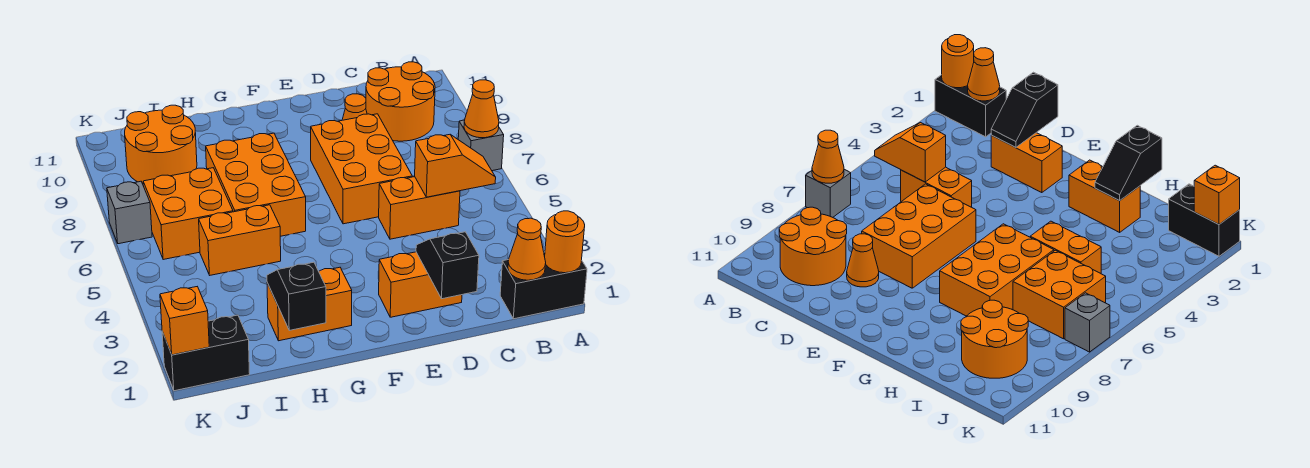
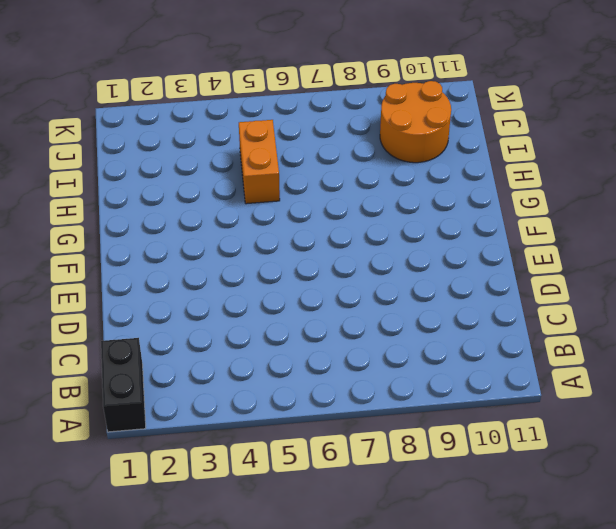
none -> grey brick A7 level 1
none -> orange round brick B9:C10 level 1
none -> orange brick C5:D5 level 1

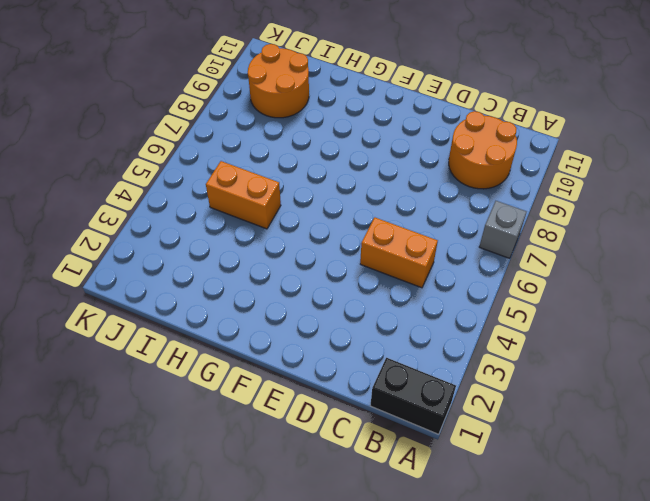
none -> orange brick D2:E2 level 1
none -> orange brick D6:E8 level 1
none -> orange cone D9 level 1

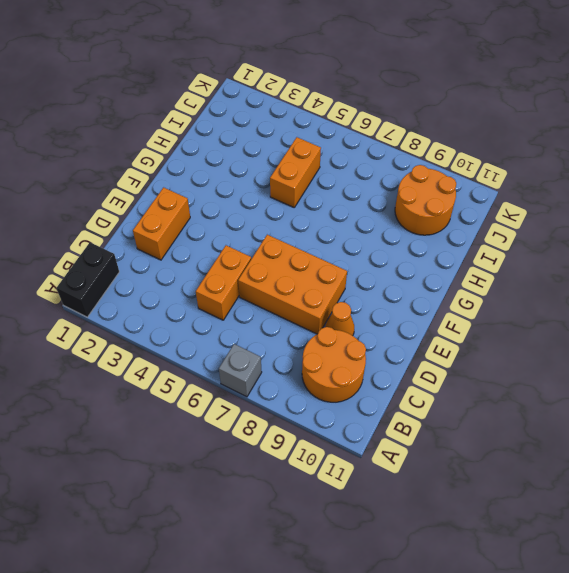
none -> orange brick G2:H2 level 1
none -> orange brick G6:H8 level 1
none -> orange brick I6:J7 level 1

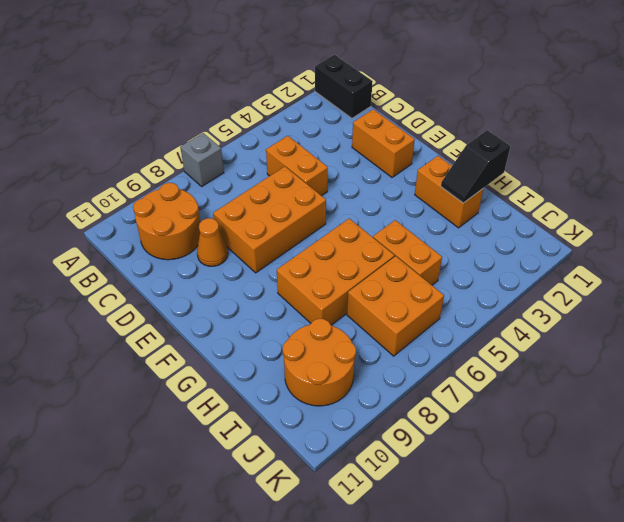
none -> black brick J1:K1 level 1
none -> grey brick K7 level 1
none -> orange round brick A1 level 2

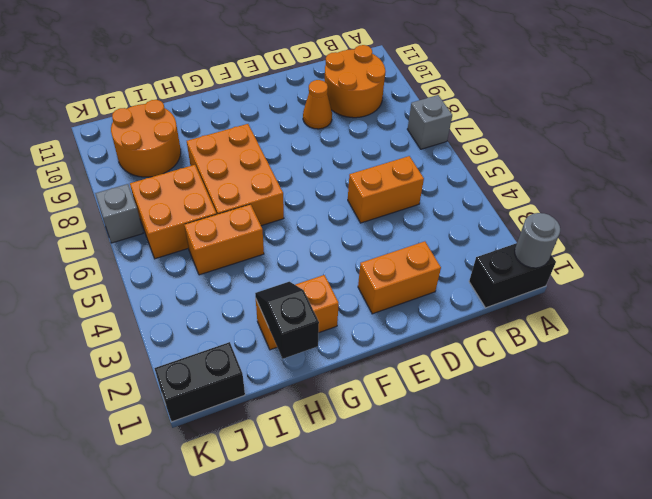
grey round brick A1 level 2 -> orange round brick A1 level 2
none -> orange brick D6:E8 level 1
none -> orange cone A7 level 2
none -> orange cone B1 level 2

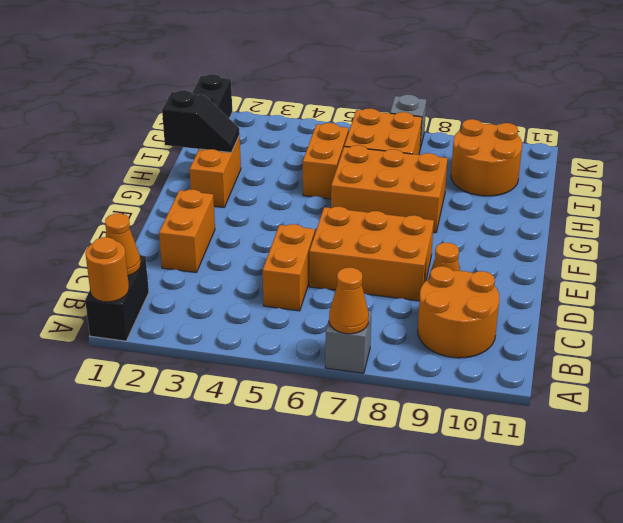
none -> orange slope B5:C5 level 2 top C
none -> black slope D1:D2 level 2 top 1
none -> orange brick K1 level 2

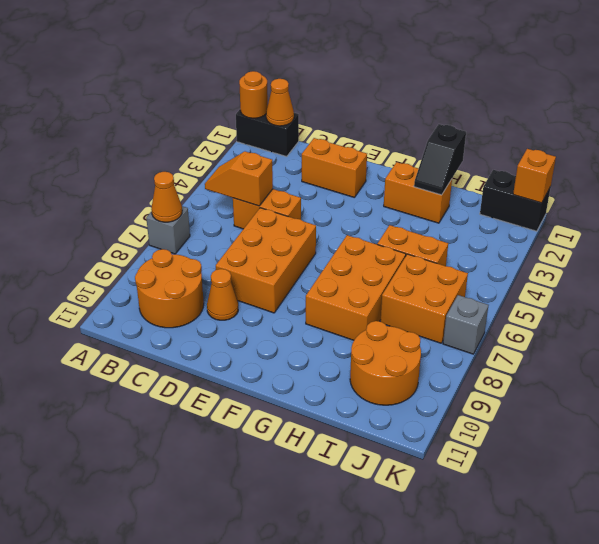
none -> black slope D1:D2 level 2 top 1

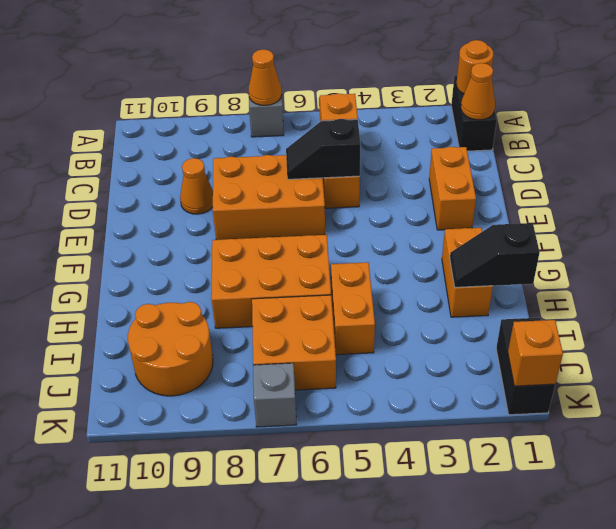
black slope D5:D6 level 2 top 5 -> black slope D1:D2 level 2 top 1
none -> orange round brick B9:C10 level 1

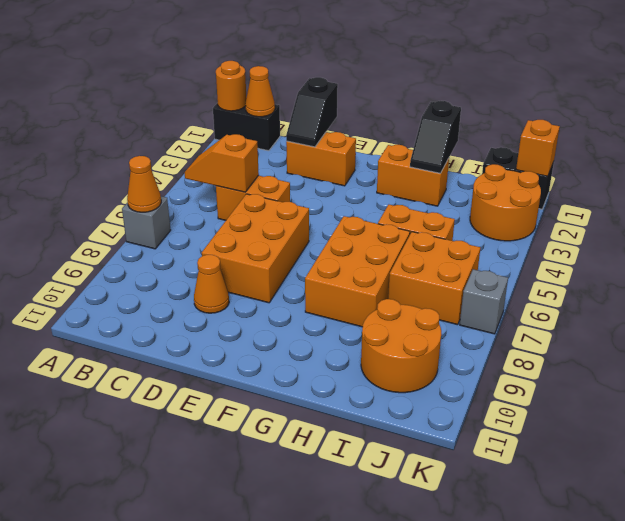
orange round brick J2:K3 level 1 -> orange round brick B9:C10 level 1

